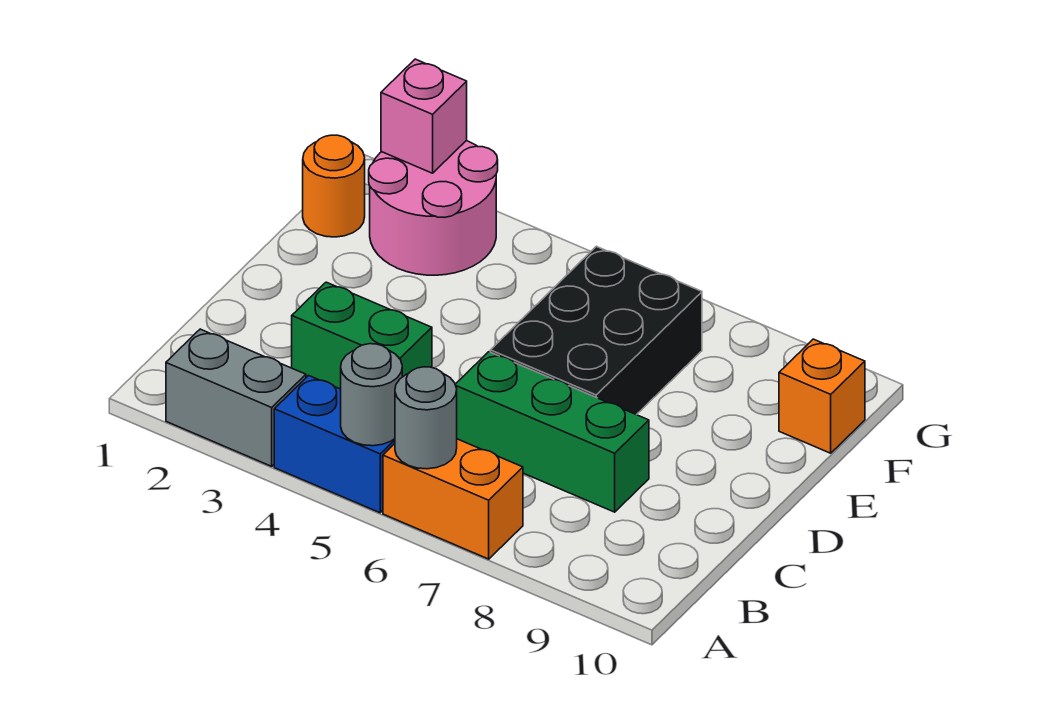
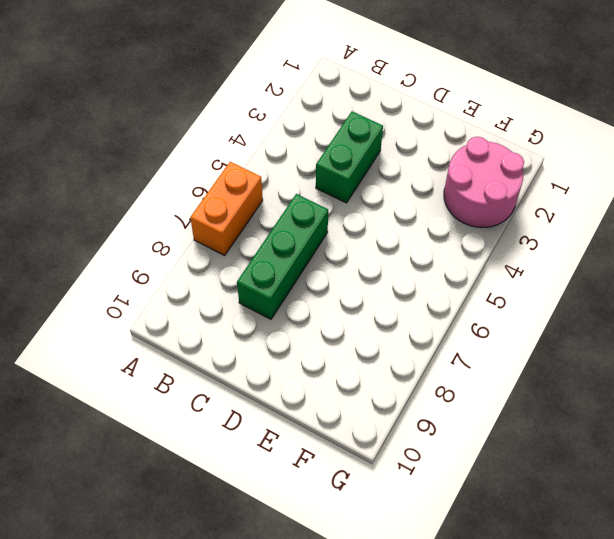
none -> grey brick A2:A3 level 1
none -> blue brick A4:A5 level 1
none -> black brick D6:F7 level 1

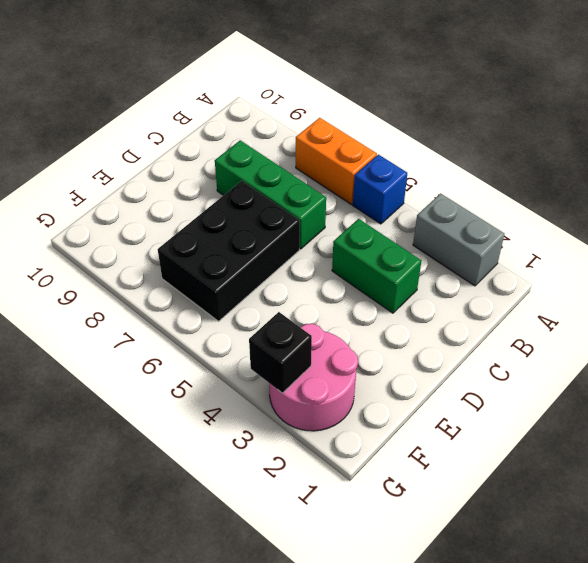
blue brick A5 level 1 -> blue brick A4:A5 level 1
black brick G3 level 2 -> none
none -> orange round brick F1 level 1
none -> orange brick F10 level 1
none -> grey round brick A5 level 2

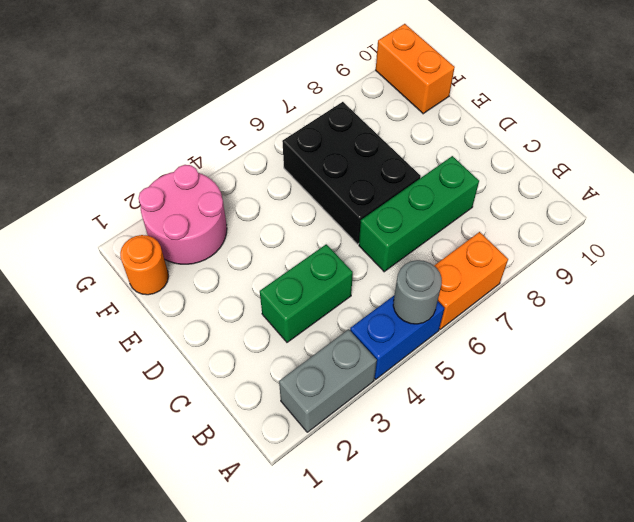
orange brick F10:G10 level 1 -> orange brick F10 level 1
none -> grey round brick A6 level 2
none -> pink brick G2 level 2

